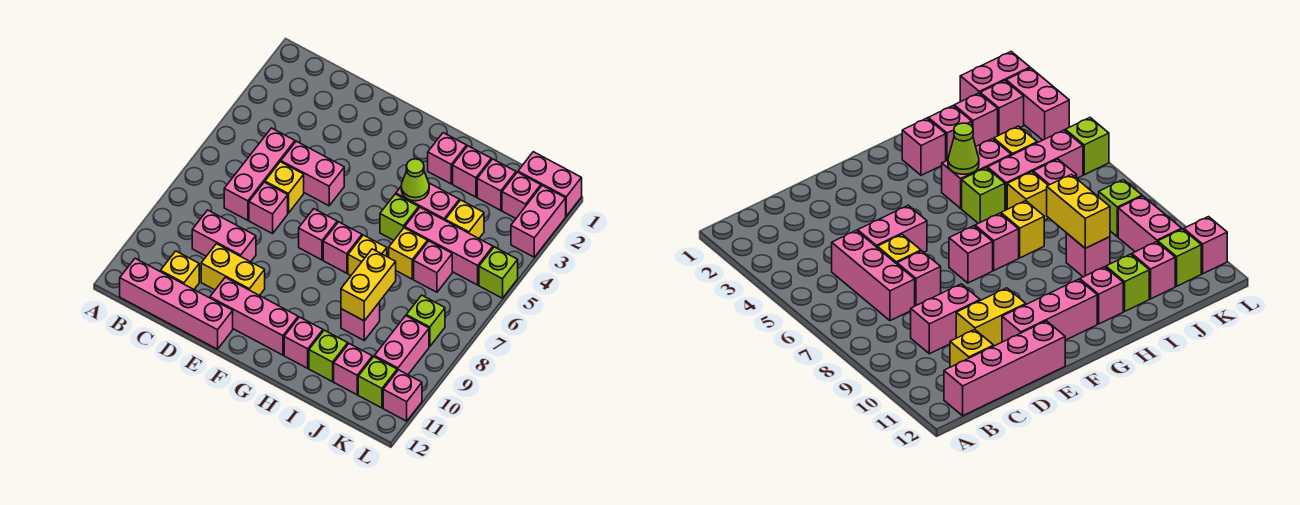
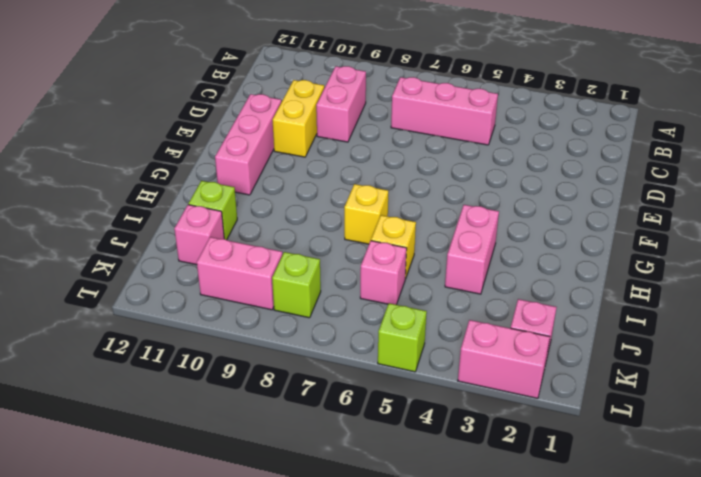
none -> pink brick B12:E12 level 1
none -> yellow brick C11 level 1
none -> pink brick D5:E5 level 1
none -> yellow brick D6 level 1

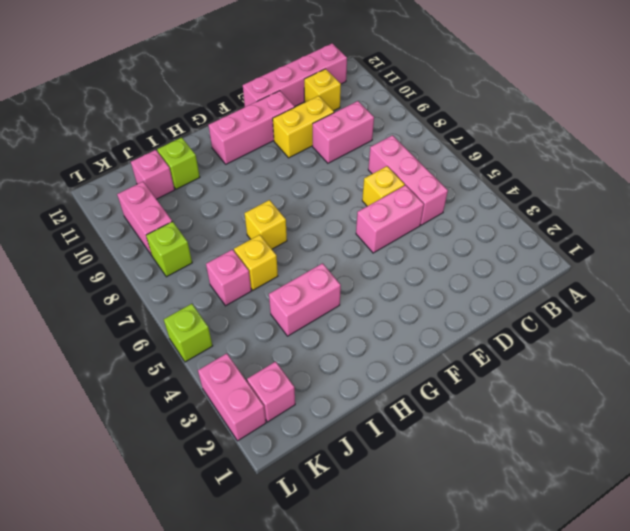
none -> pink brick D7 level 1
none -> pink brick F7 level 1
none -> pink brick G7 level 1
none -> pink brick H2 level 1

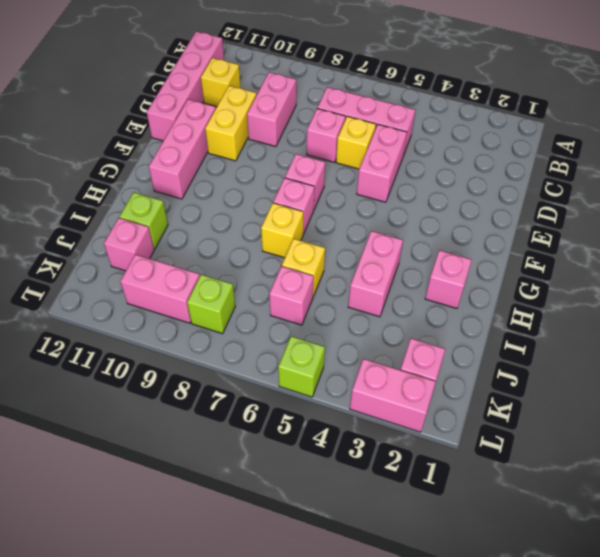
none -> lime brick H5 level 1
none -> pink brick H11 level 1
none -> pink brick I2 level 1
none -> pink brick I5:K5 level 1

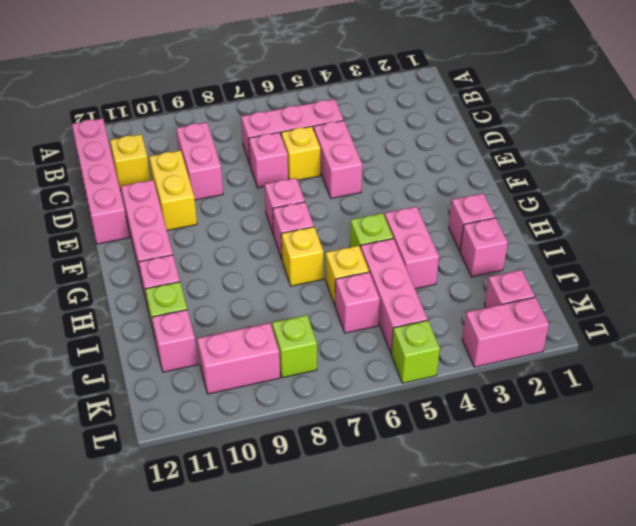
none -> pink brick I9 level 1
none -> pink brick J2 level 1
none -> yellow brick J4 level 1
none -> pink brick K1:L1 level 1

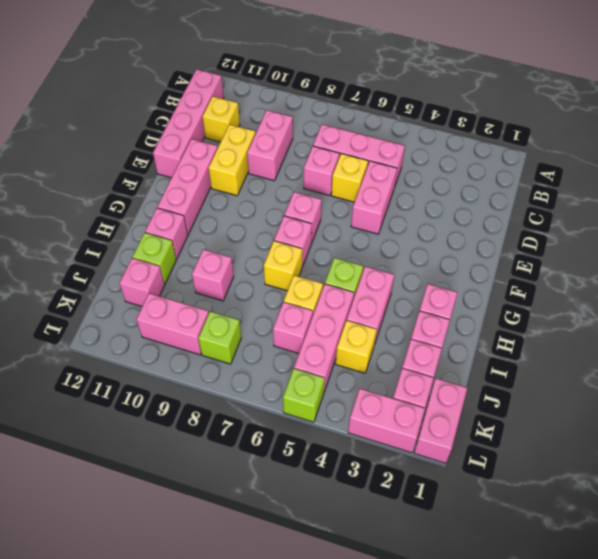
none -> lime brick K11 level 1
none -> pink brick L11 level 1
none -> lime cone H4 level 2
none -> yellow brick I8:I9 level 2

